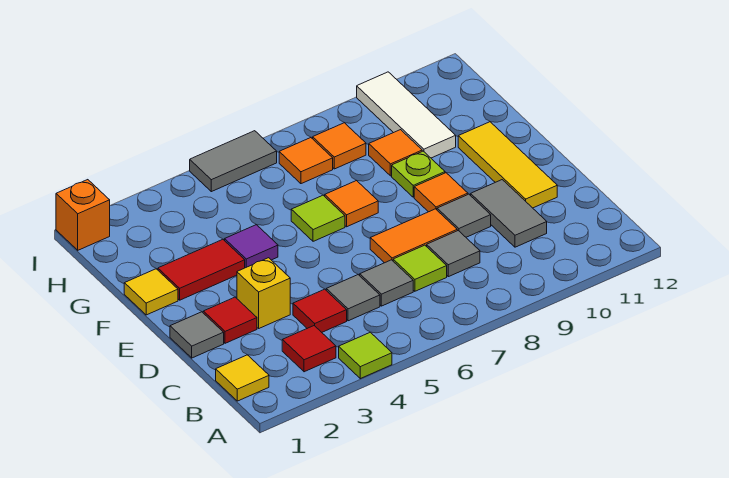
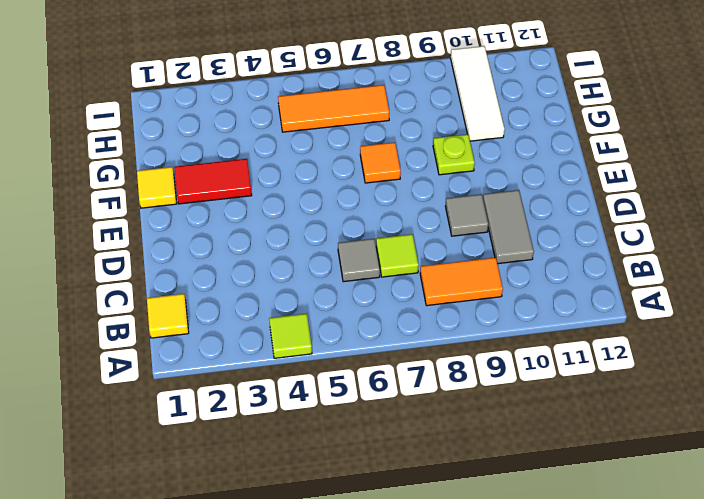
orange tile B8:B9 level 1 -> orange tile D7:D8 level 1
orange tile H5:H7 level 1 -> orange tile H7 level 1
none -> red tile B3 level 1
none -> red tile C4 level 1
none -> grey tile C5 level 1

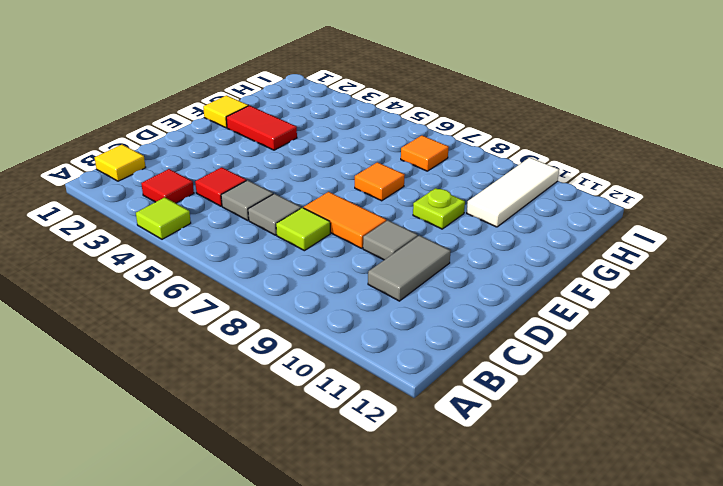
none -> grey tile C8 level 1
none -> grey tile D1 level 1
none -> red tile D2 level 1

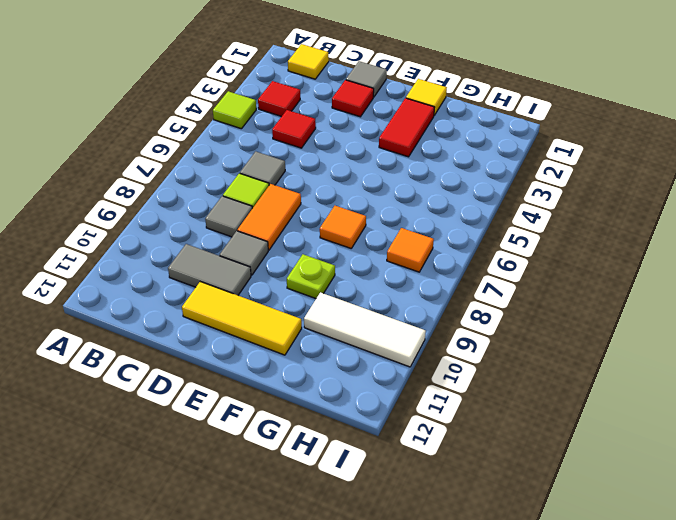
none -> grey tile C5 level 1
none -> yellow brick D3 level 1
none -> orange tile E9 level 1

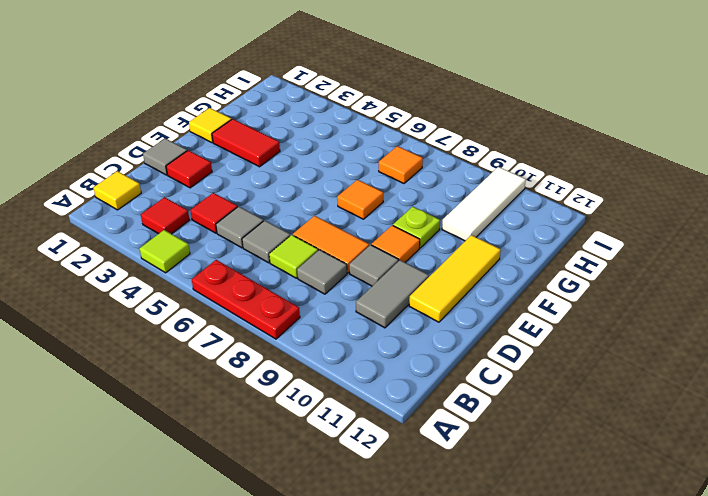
red plate A6:A8 level 1 -> none
none -> yellow brick D3 level 1
none -> purple tile F4 level 1
none -> lime tile F6 level 1

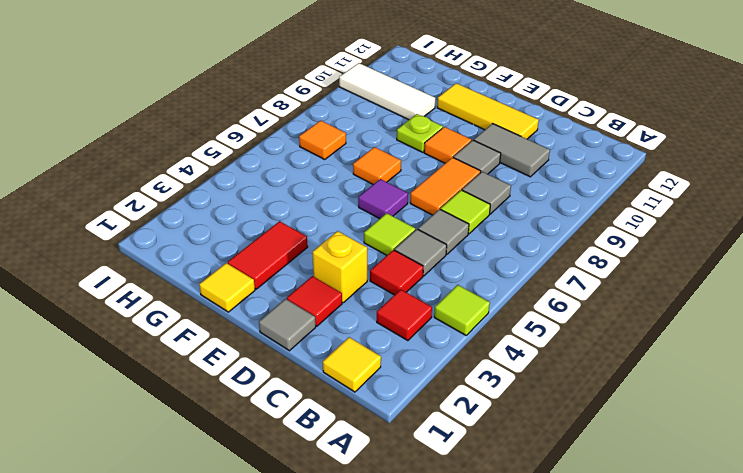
lime tile D5 level 1 -> lime tile F6 level 1
purple tile E6 level 1 -> purple tile F4 level 1
none -> orange tile G9 level 1
none -> orange tile H8 level 1
none -> orange brick I1 level 1

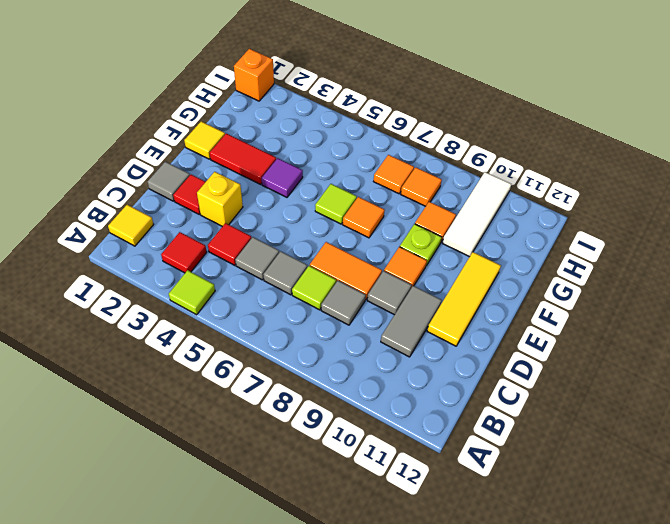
none -> grey tile I5:I6 level 1

